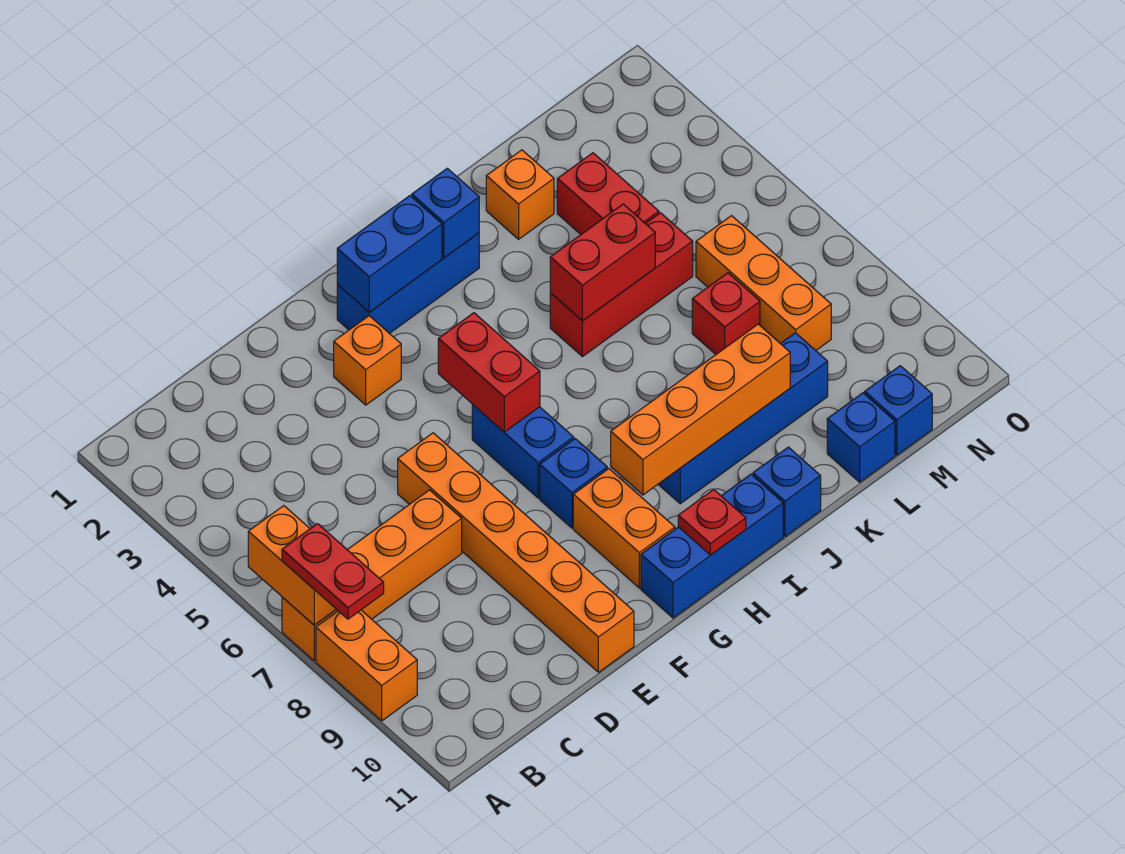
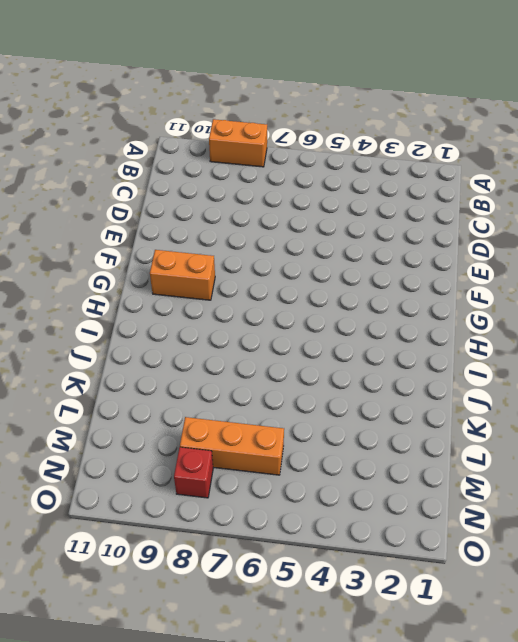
red brick N8 level 1 -> red brick L7 level 1
none -> orange brick A7:D7 level 1
none -> orange brick E6:E11 level 1
none -> orange brick F3 level 1

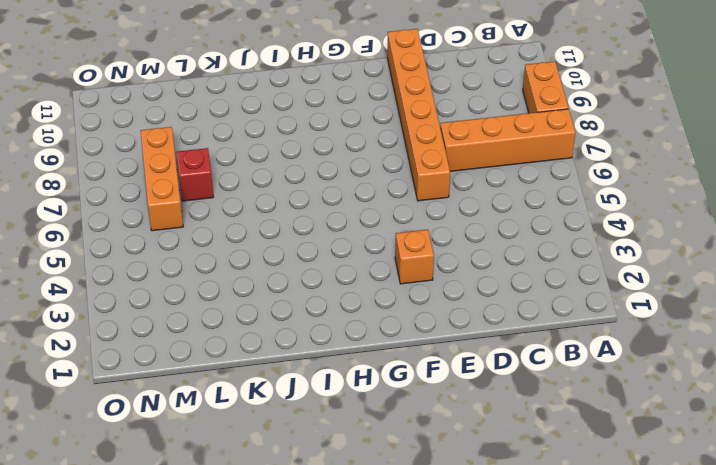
none -> blue brick G2:I2 level 1
none -> blue brick G6:G7 level 1
none -> blue brick G8 level 1

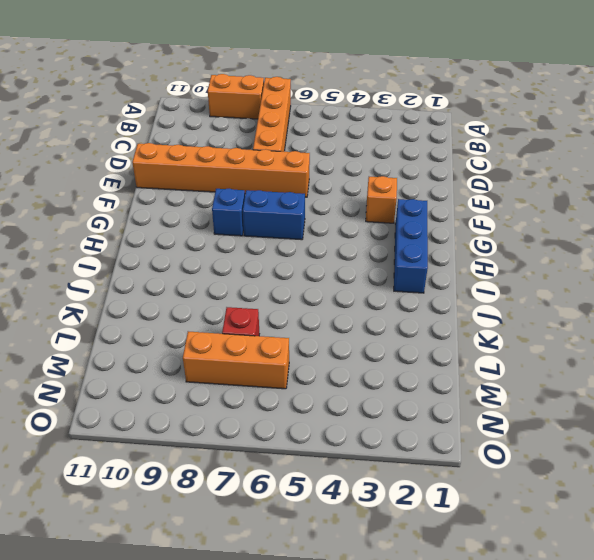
none -> orange brick G9:G10 level 1
none -> blue brick G11:I11 level 1
none -> blue brick I9:L9 level 1

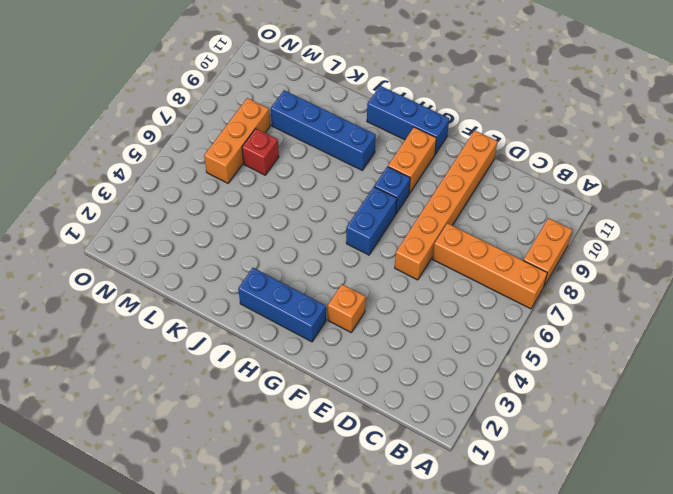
none -> red brick J5:L5 level 1
none -> blue brick J11 level 1
none -> orange brick K2 level 1

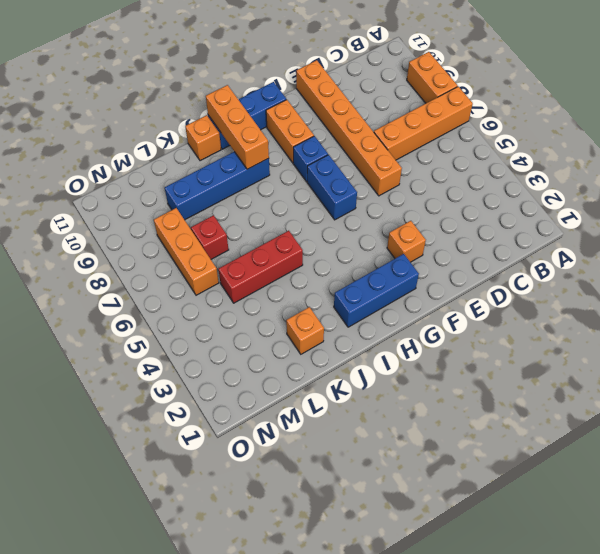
orange brick I9:I11 level 2 -> orange brick H9:K9 level 2
orange brick J11 level 1 -> blue brick J11 level 1
none -> red brick L3:L4 level 1
none -> blue brick L11 level 1
none -> blue brick M11 level 1

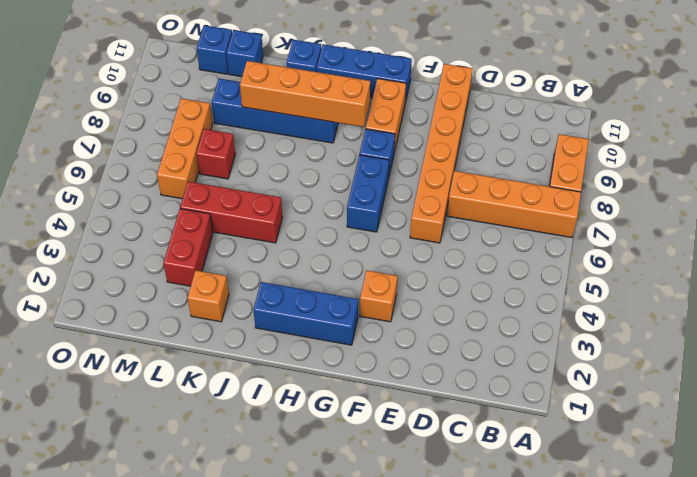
none -> orange brick A6:A7 level 2
none -> blue brick G2:H2 level 2
none -> red brick G5:G6 level 2

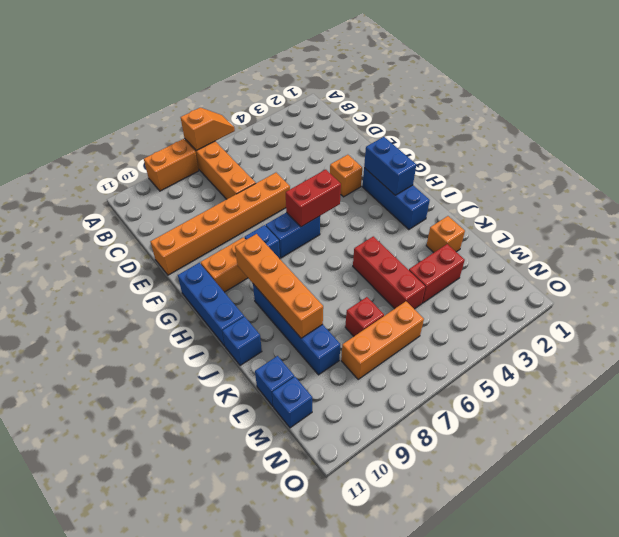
orange slope A6:A7 level 2 top 7 -> orange brick A6:A7 level 2
none -> red plate H11 level 2
none -> blue brick I2 level 2
none -> red brick J5:K5 level 2

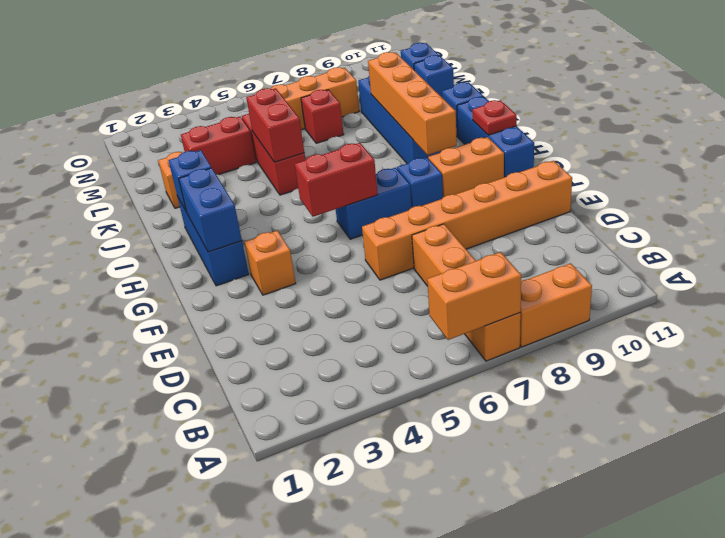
none -> red plate A7:A8 level 3

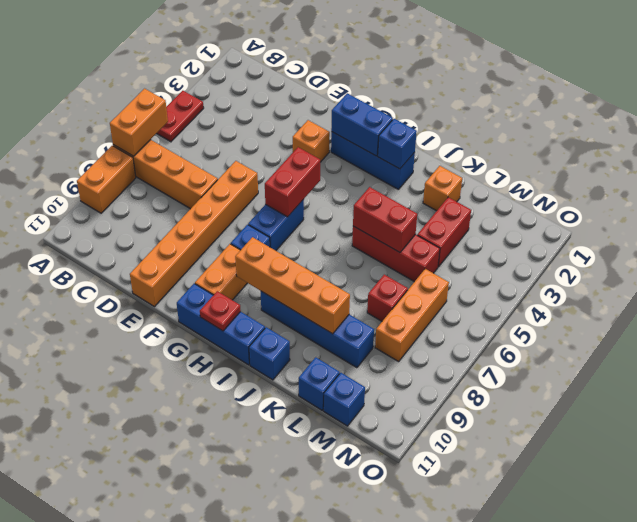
red plate A4:A5 level 1 -> red plate A7:A8 level 3

